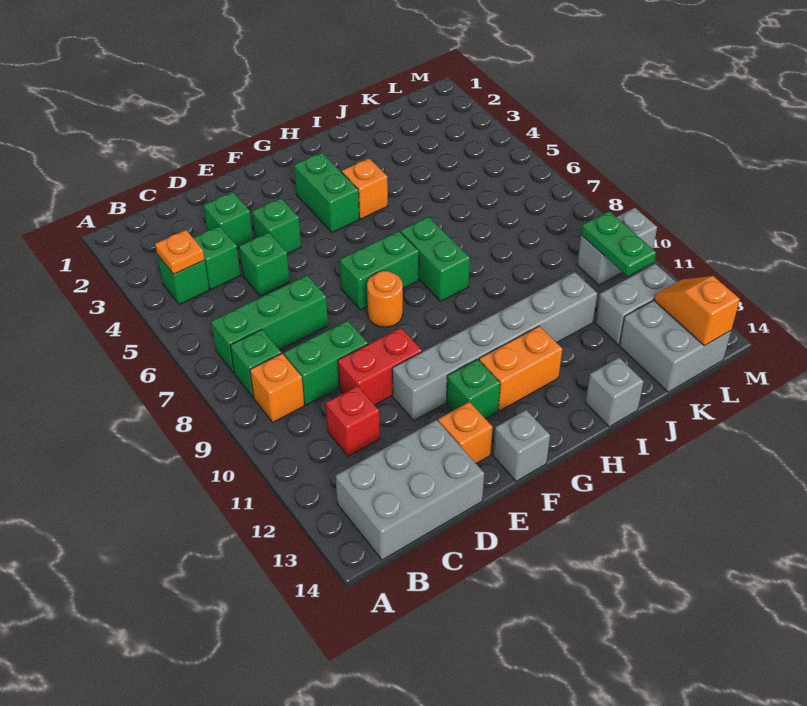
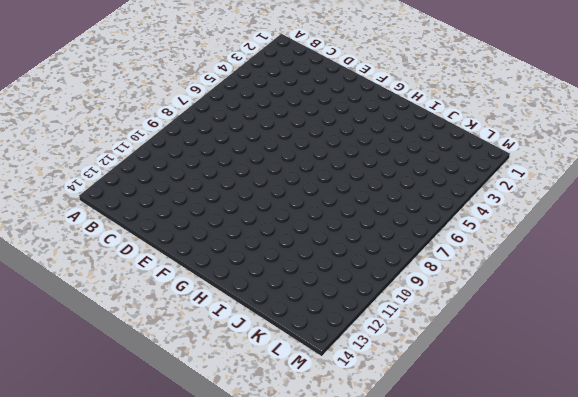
none -> green brick B4 level 1
none -> green brick B7:D7 level 1
none -> green brick B8 level 1

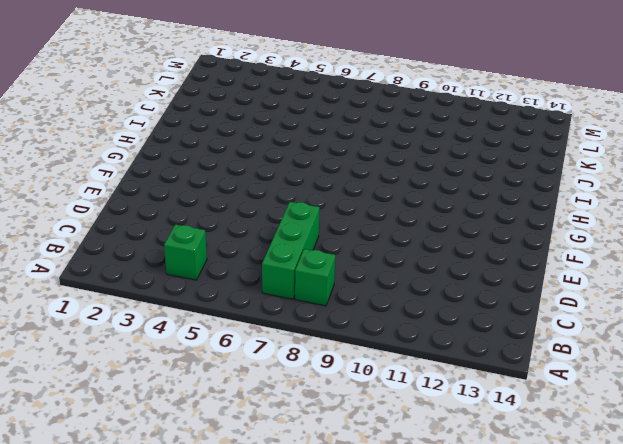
none -> orange brick B9 level 1
none -> grey brick B13:D14 level 1
none -> green brick C4 level 1

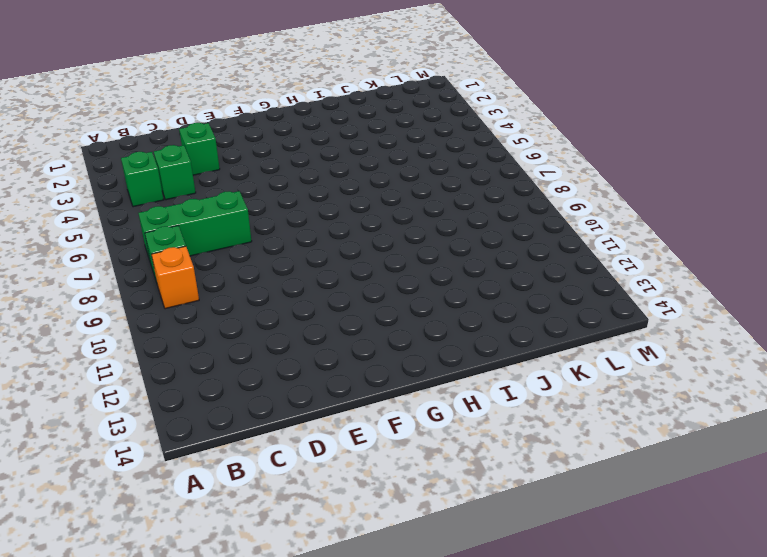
none -> grey brick B13:D14 level 1
none -> green brick C9:D9 level 1
none -> red brick C11 level 1

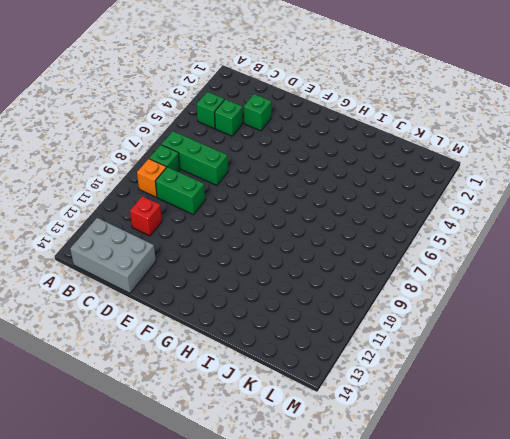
none -> green brick D5 level 1
none -> red brick D10:E10 level 1
none -> green brick E4 level 1

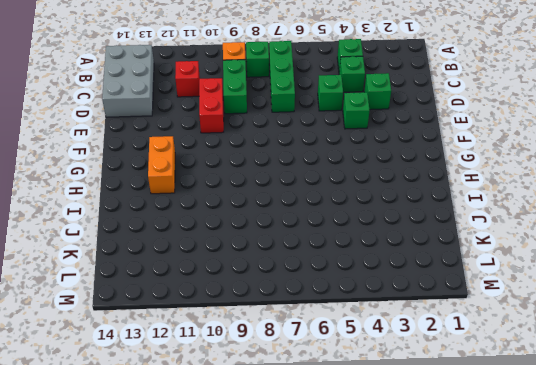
none -> grey brick E11:J11 level 1
none -> orange brick E13 level 1
none -> green brick F7:G7 level 1

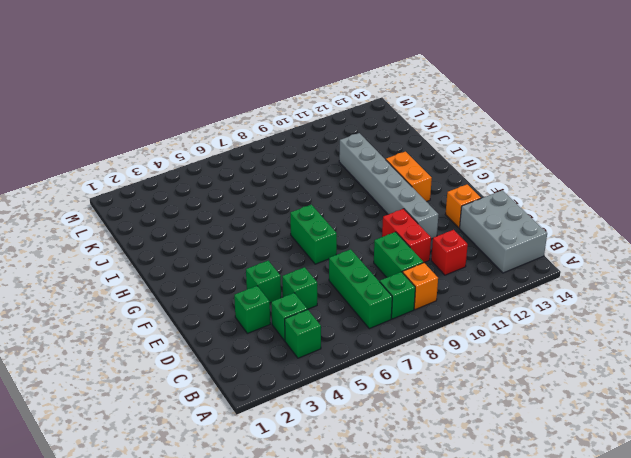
none -> orange round brick F8 level 1
none -> green brick F12 level 1
none -> grey brick F14 level 1

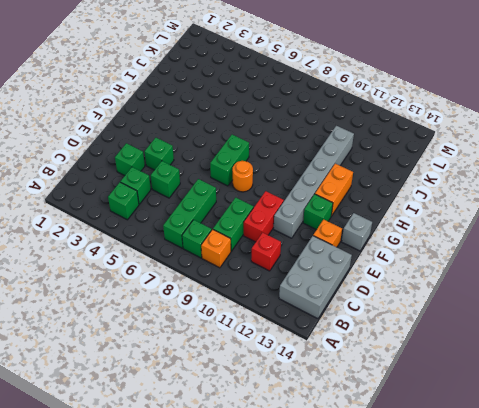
none -> green brick G3:G4 level 1
none -> orange brick H4 level 1
none -> green brick H7:H8 level 1

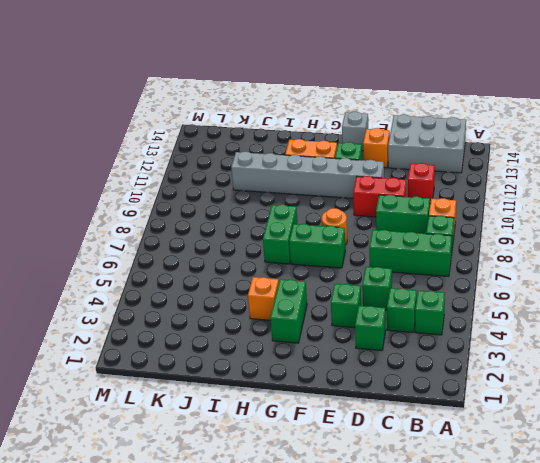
none -> grey brick I14 level 1
none -> grey brick K12:L12 level 1
none -> grey brick K13:L14 level 1

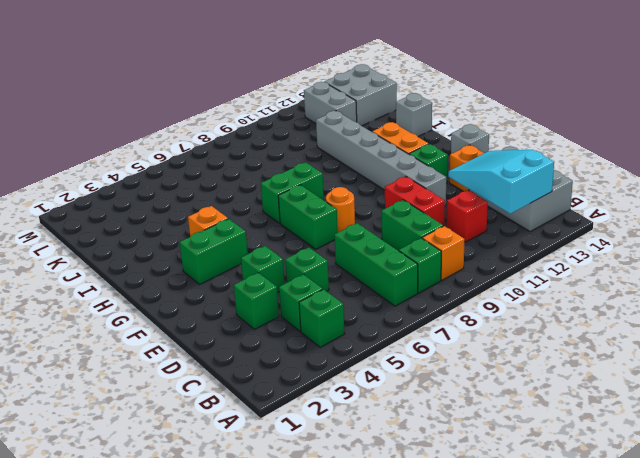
cyan slope B12:D13 level 2 top B -> none
none -> grey brick L10:M10 level 1
none -> orange plate B4 level 2
none -> green plate L10:L11 level 2

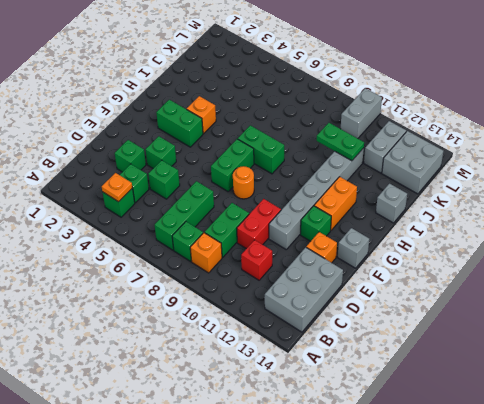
green plate J10:J11 level 2 -> green plate L10:L11 level 2
none -> orange slope L13:L14 level 2 top 14

